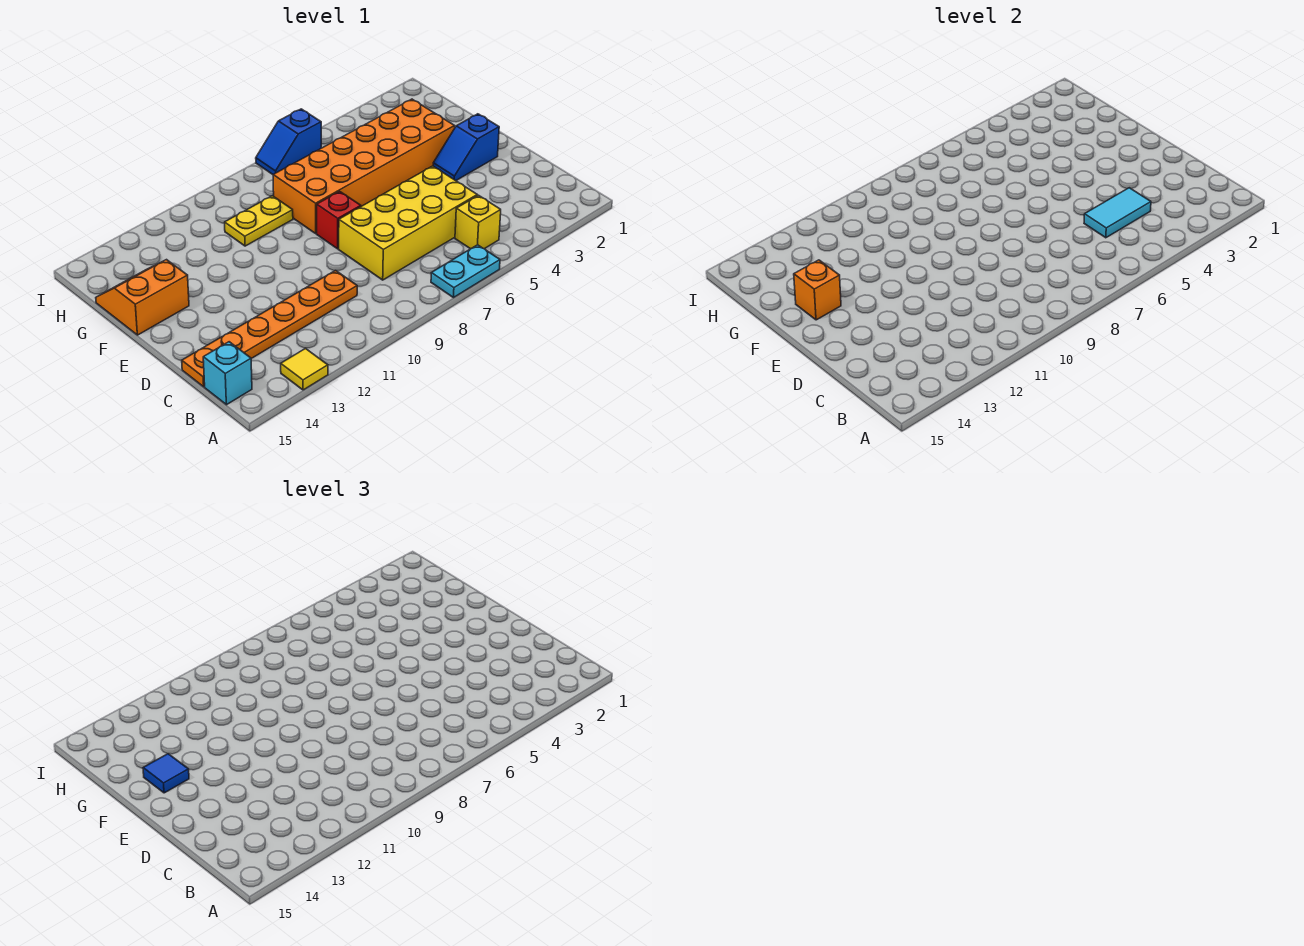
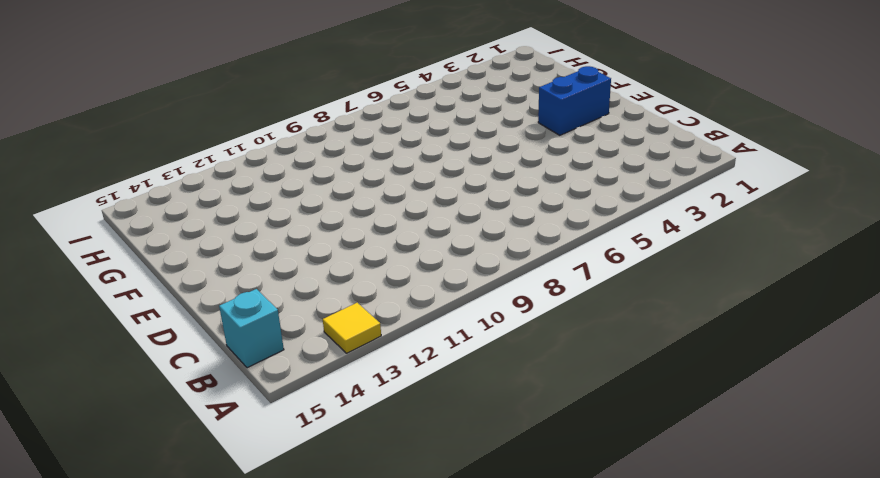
blue brick E2:E3 level 1 -> blue slope E2:E3 level 1 top 2
none -> cyan plate A6:A7 level 1
none -> yellow brick B5 level 1
none -> yellow brick C5:D8 level 1

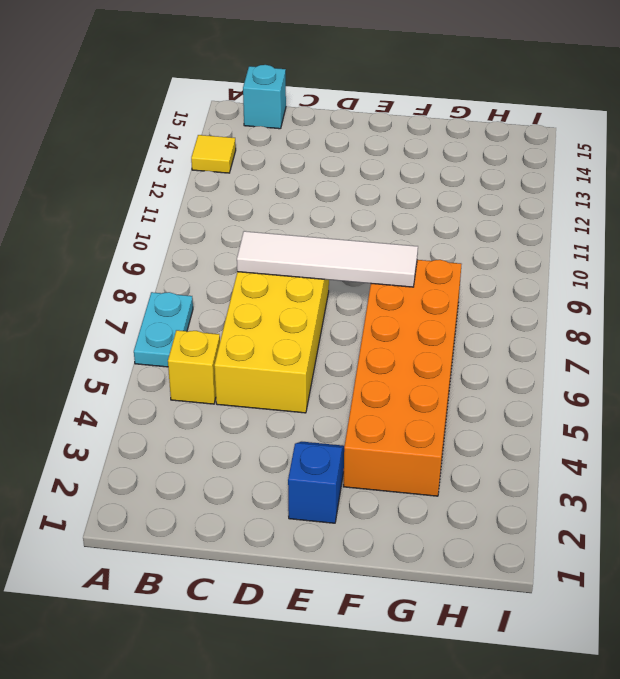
white tile C8:F8 level 2 -> none
none -> orange plate C10:C15 level 1
none -> red brick E8 level 1
none -> orange slope F14:G15 level 1 top F

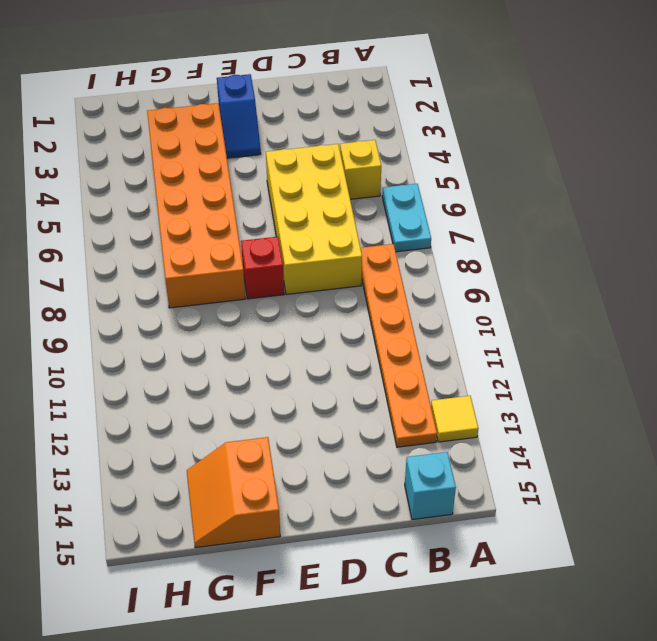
orange plate B8:B13 level 1 -> orange plate C10:C15 level 1
none -> yellow plate G9:G10 level 1
none -> blue slope I6:I7 level 1 top 6
none -> cyan tile C4:C5 level 2

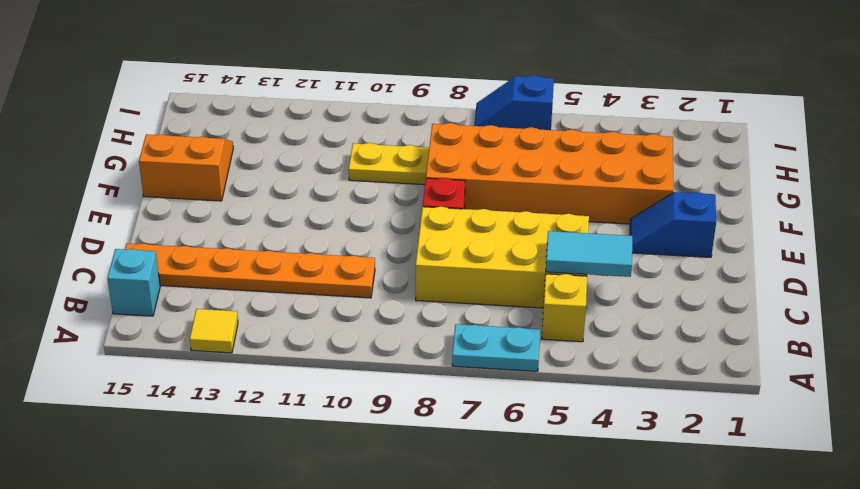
none -> orange brick F14 level 2
none -> blue tile F14 level 3

